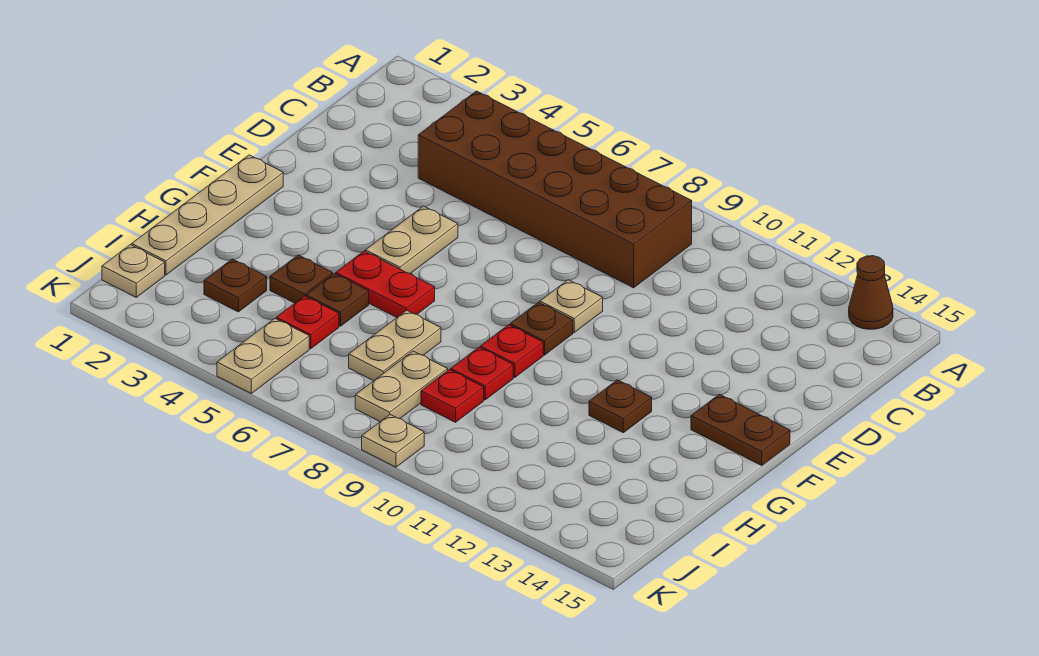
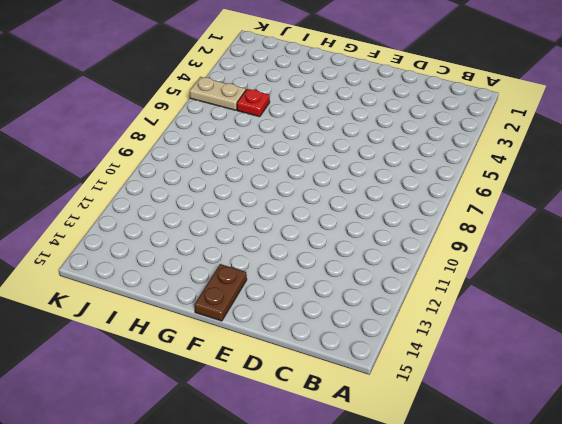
none -> brown cone A14 level 1
none -> brown brick B4:C9 level 1
none -> tan plate E5:F5 level 1

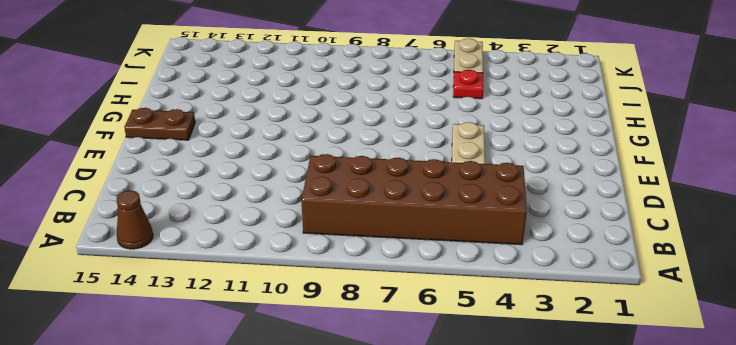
none -> tan plate E9 level 1
none -> tan plate F1:I1 level 1
none -> brown plate F9 level 1

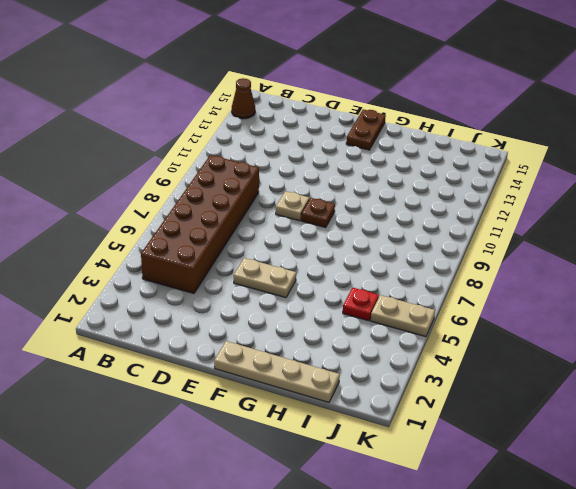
none -> red plate G5:G6 level 1
none -> red plate G9 level 1
none -> brown plate G12 level 1

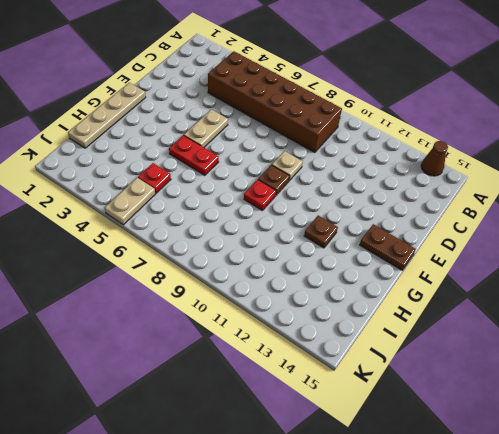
none -> brown plate H4 level 1
none -> brown plate H5 level 1
none -> tan plate H7:I7 level 1

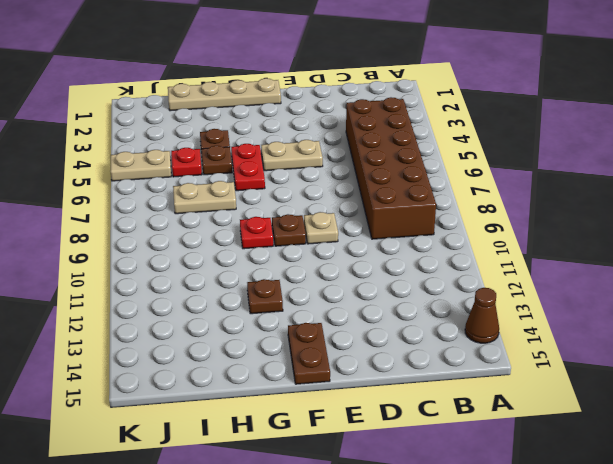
none -> red plate H9 level 1
none -> brown plate I3 level 1
none -> tan plate I8:J8 level 1

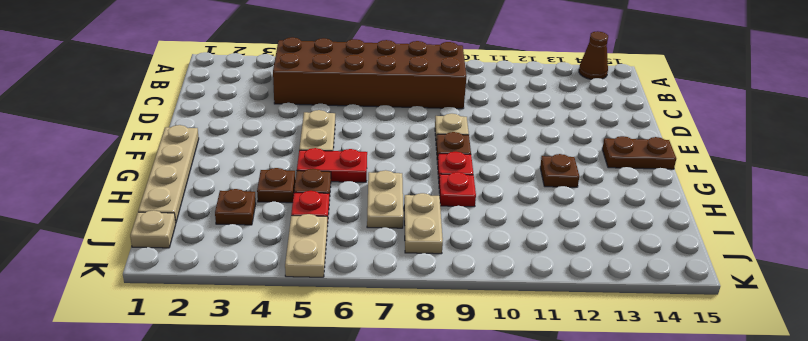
none -> red plate I9 level 1
none -> tan plate K9 level 1

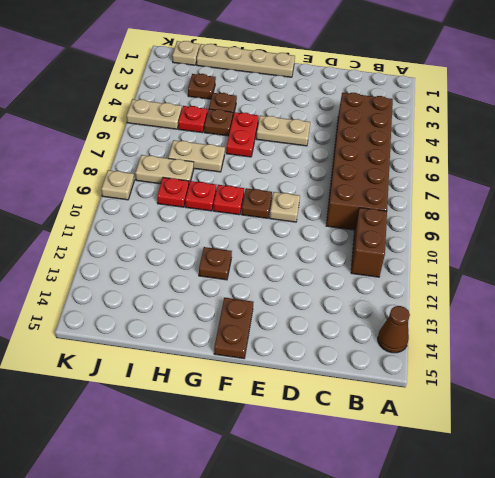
brown brick B10:B11 level 1 -> none

